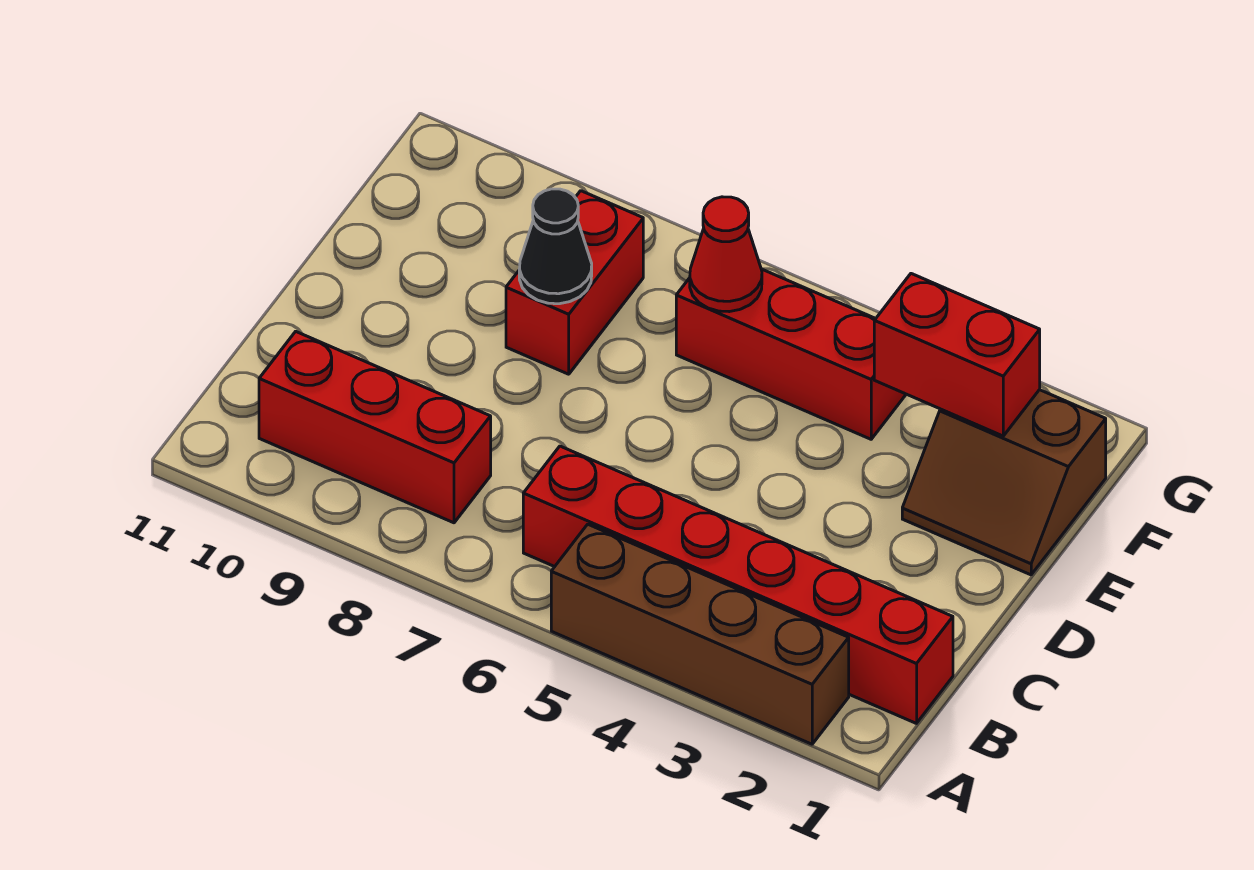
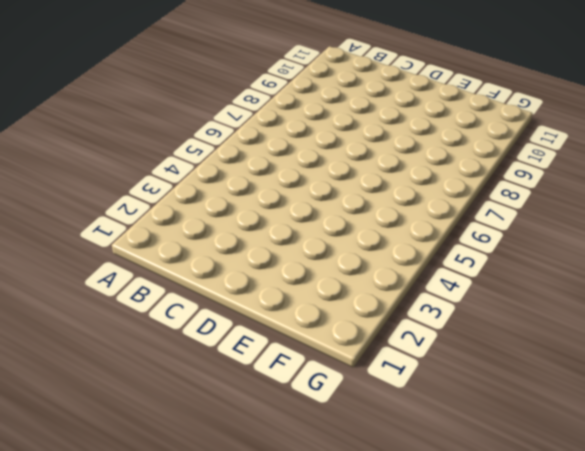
none -> brown brick A2:A5 level 1
none -> red brick B1:B6 level 1

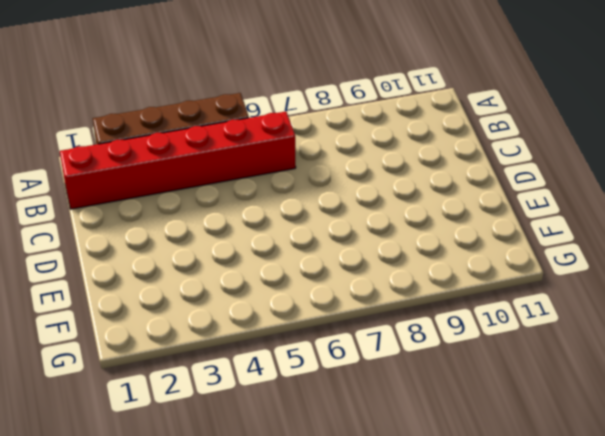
none -> red brick B8:B10 level 1
none -> brown slope E1:F2 level 1 top F

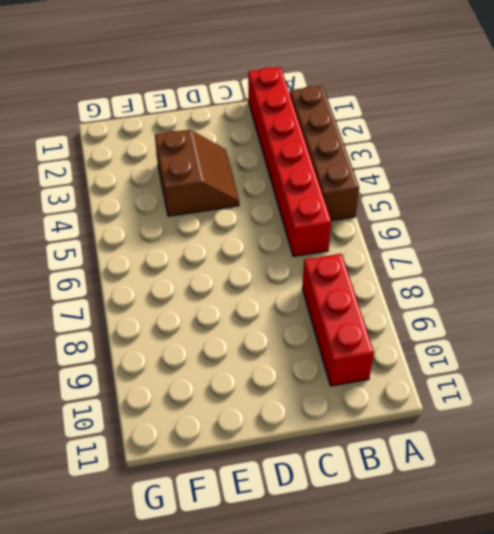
brown slope D3:E4 level 1 top E -> brown slope E1:F2 level 1 top F
none -> red brick E8:F8 level 1
none -> red brick F4:F6 level 1

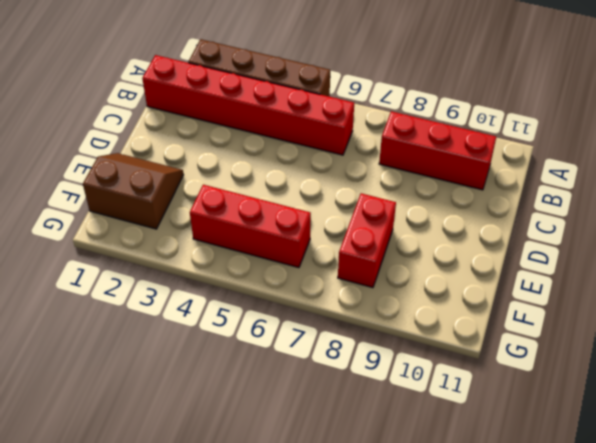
none -> black cone E8 level 2
none -> red brick F2:F3 level 2

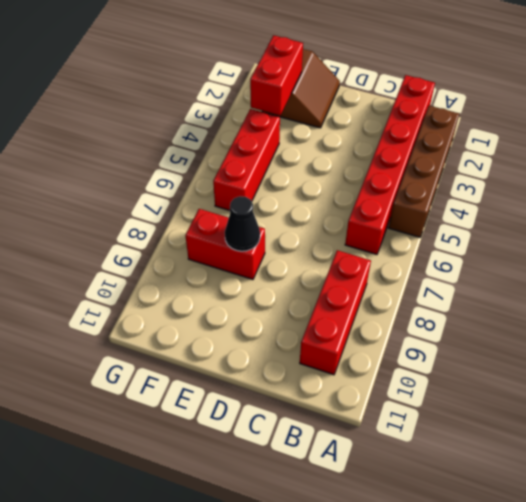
none -> red cone F6 level 2

